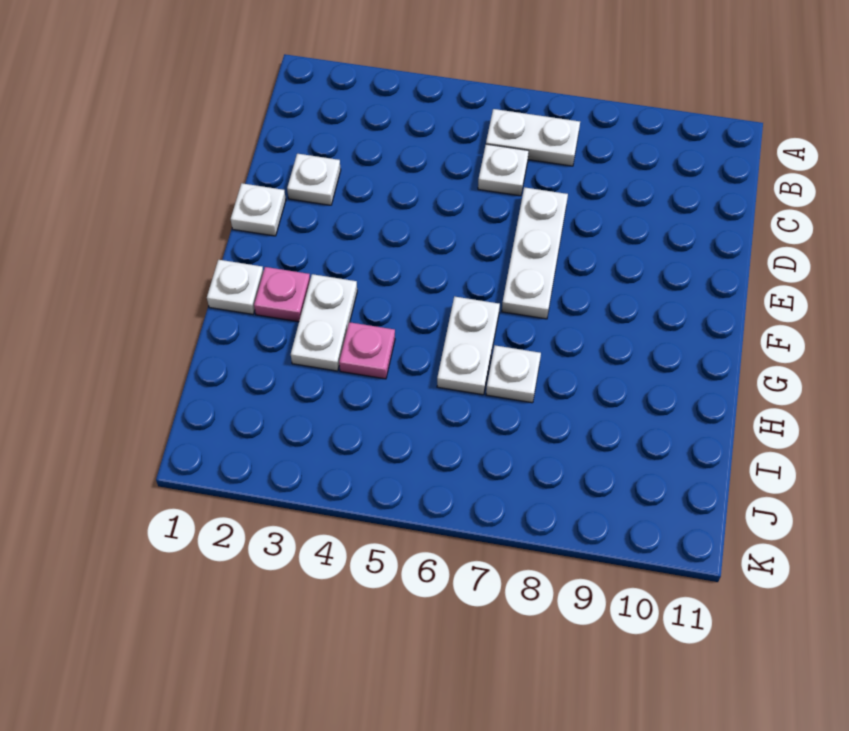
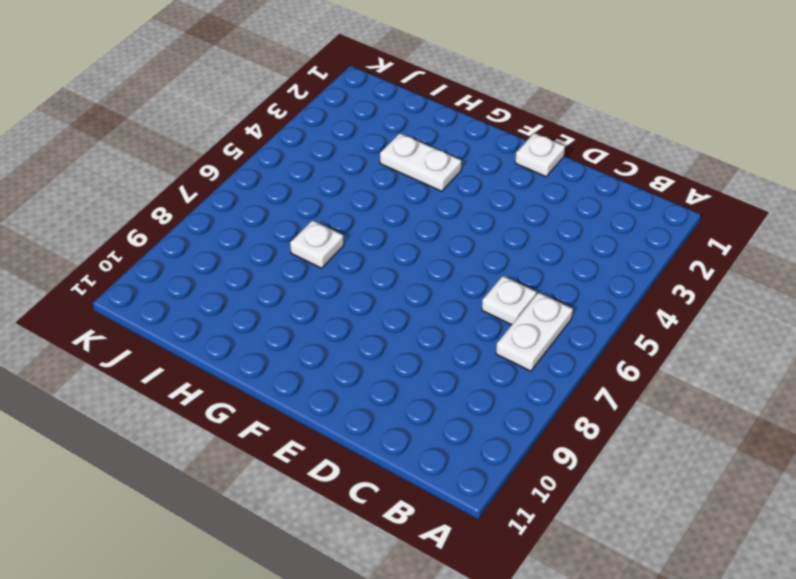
none -> white plate D2 level 1
none -> white plate D7:F7 level 1

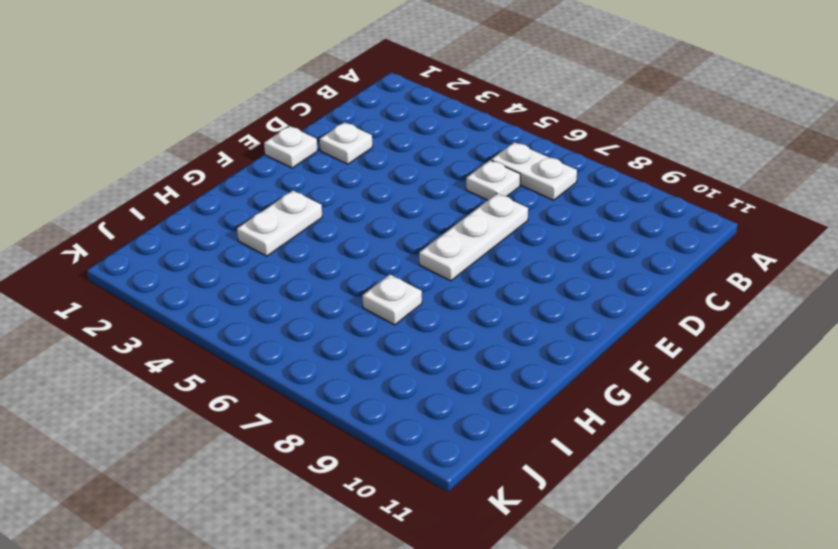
none -> white plate G1 level 1
none -> pink plate G2 level 1

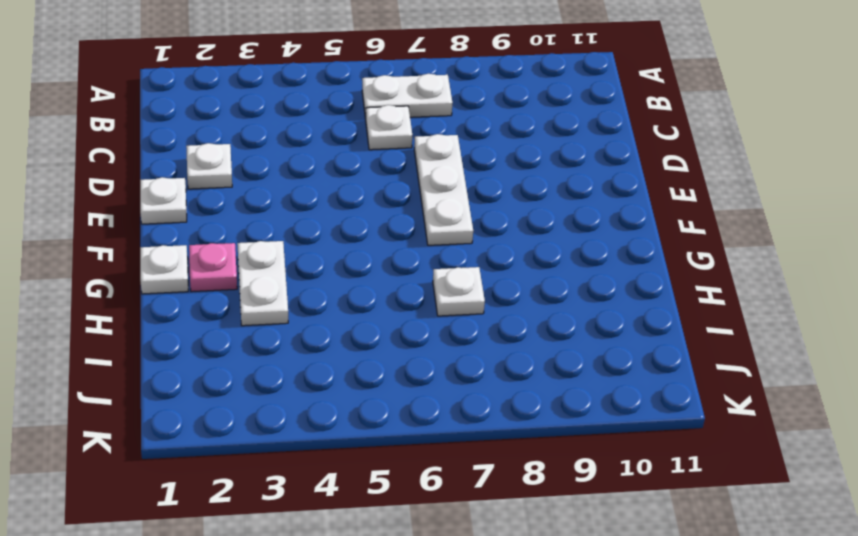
none -> white plate G6:H6 level 1
none -> pink plate H4 level 1

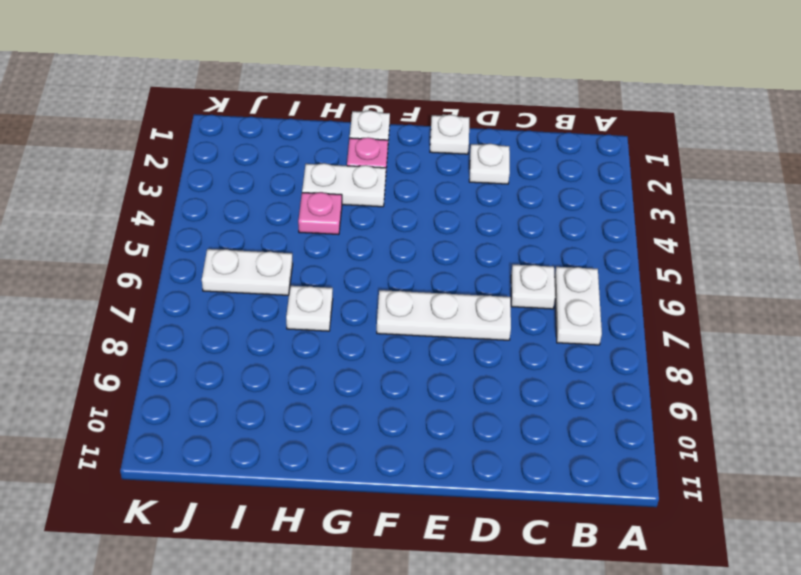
white plate I6:J6 level 1 -> white plate G6:H6 level 1

